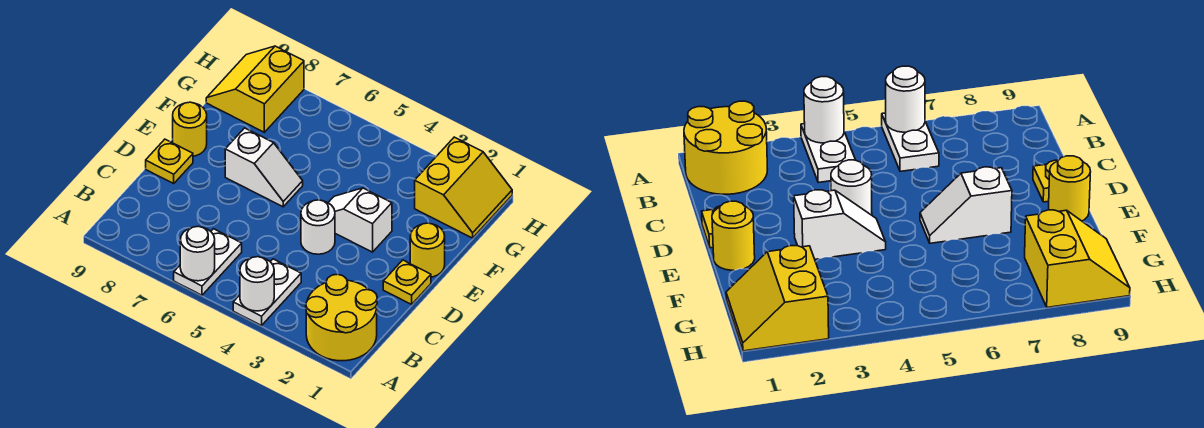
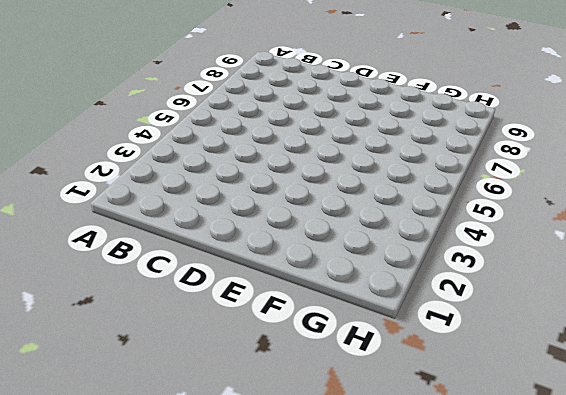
none -> yellow round brick A1:B2 level 1
none -> white plate A4:B4 level 1
none -> white plate A6:B6 level 1

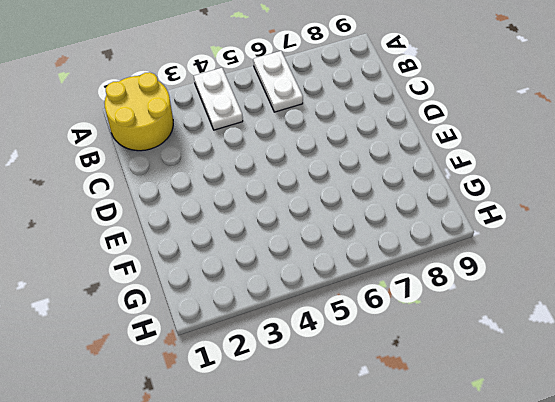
none -> yellow plate D1 level 1
none -> white round brick D4 level 1
none -> yellow plate D9 level 1

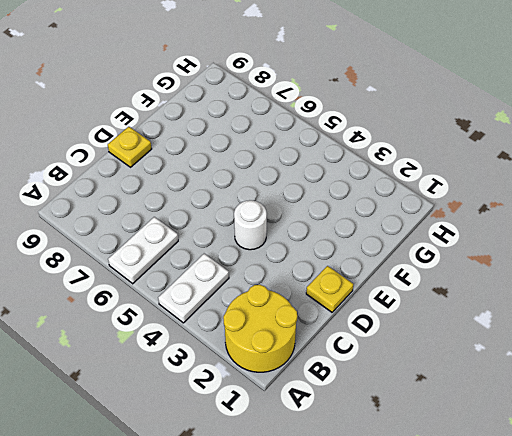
none -> yellow round brick E1 level 1
none -> white slope E3:E4 level 1 top 3
none -> white slope E6:E7 level 1 top 7

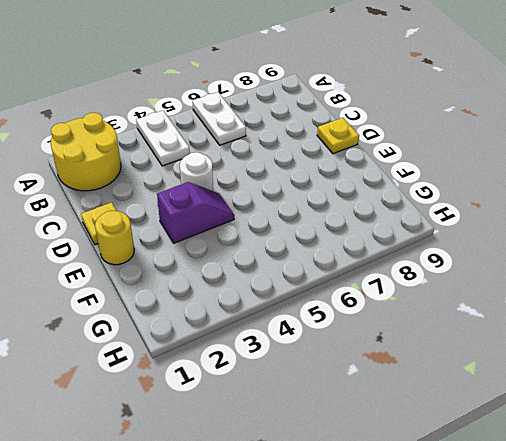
purple slope E3:E4 level 1 top 3 -> white slope E3:E4 level 1 top 3
none -> white slope E6:E7 level 1 top 7
none -> yellow round brick E9 level 1
none -> yellow slope G1:H2 level 1 top 2

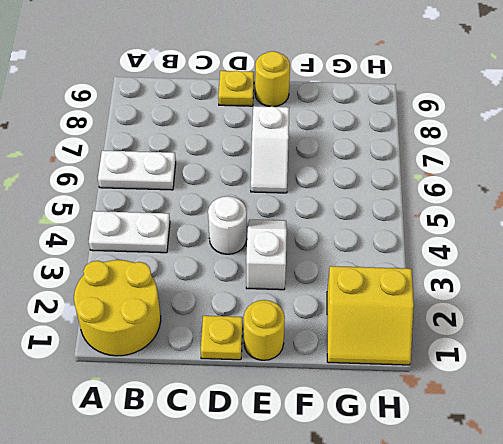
none -> yellow slope G8:H9 level 1 top 8
none -> white round brick A4 level 2
none -> white round brick A6 level 2

